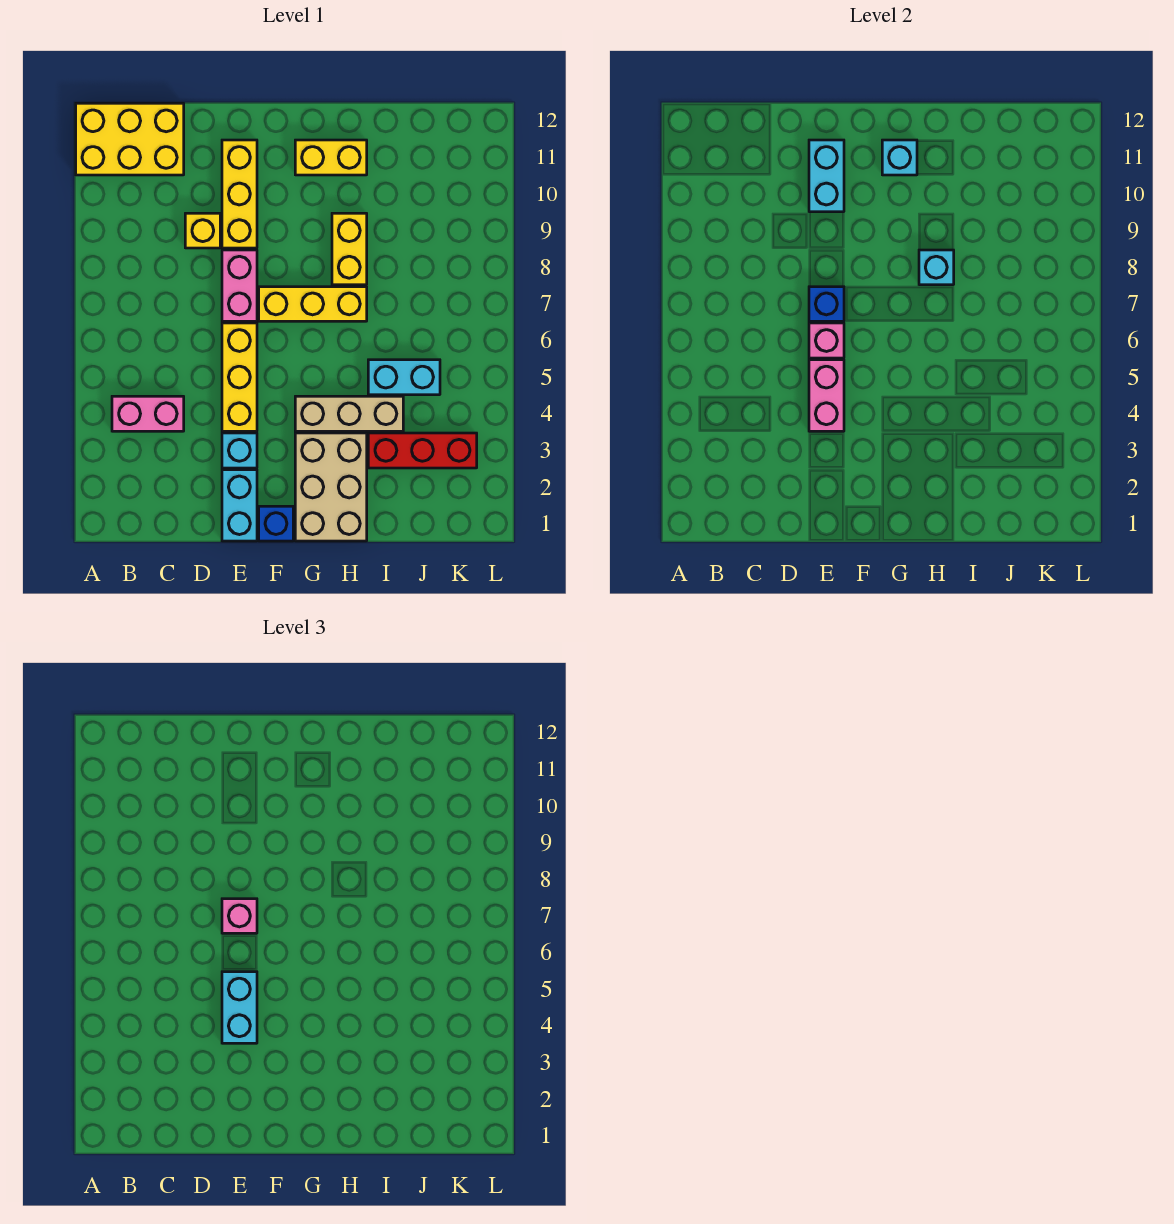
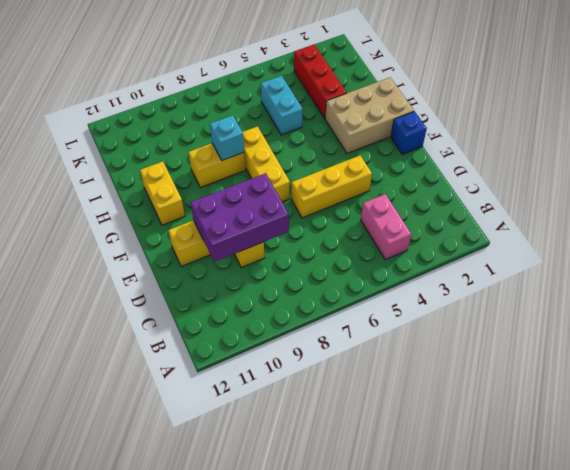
purple brick D8:E10 level 2 -> cyan brick E10:E11 level 2
none -> yellow brick A11:C12 level 1
none -> cyan brick E1:E2 level 1
none -> cyan brick E3 level 1

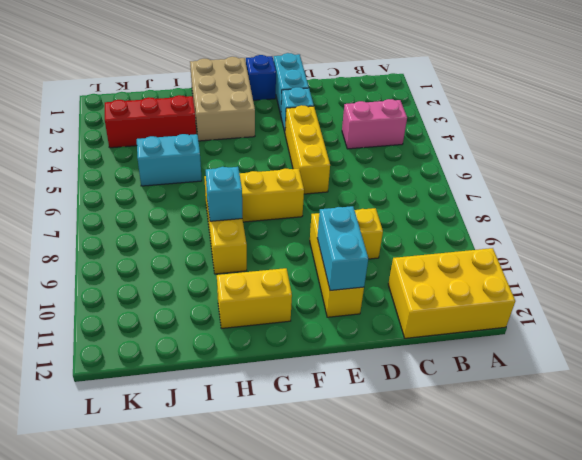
none -> pink brick E7:E8 level 1
none -> tan brick G4:I4 level 1
none -> pink brick E4:E5 level 2

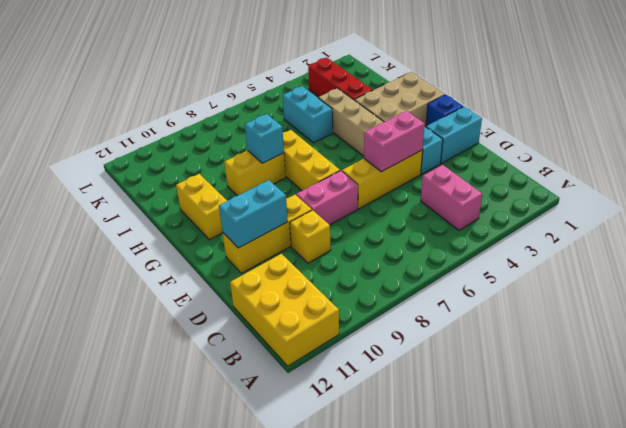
none -> pink brick E6 level 2
none -> blue brick E7 level 2
none -> cyan brick G11 level 2

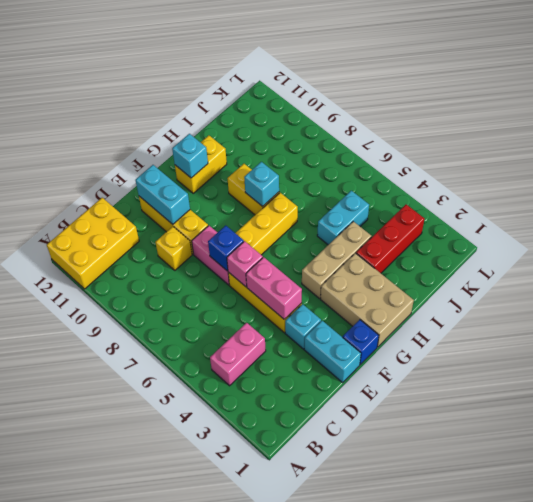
none -> cyan brick E4:E5 level 3
none -> pink brick E7 level 3

